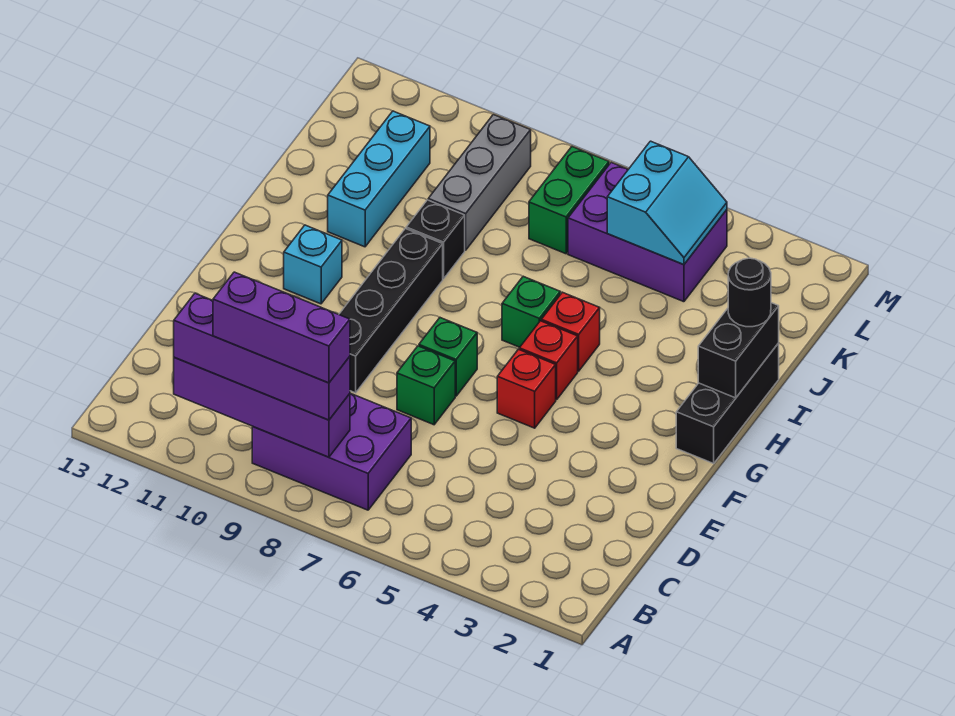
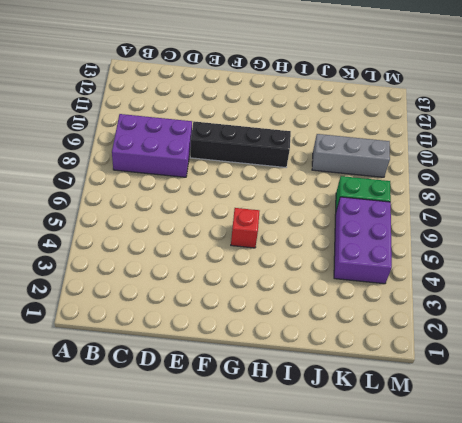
purple brick B8:D9 level 1 -> purple brick B7:C9 level 1
none -> green brick E7 level 1
none -> red brick F5 level 1
none -> green brick F7 level 1

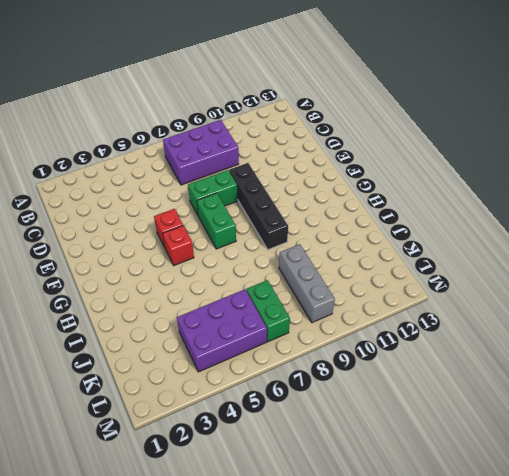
green brick E7:E8 level 1 -> green brick E7 level 1
green brick F7:G7 level 1 -> green brick F7 level 1
none -> black brick G1:I1 level 1
none -> cyan brick G11 level 1
none -> red brick H5 level 1

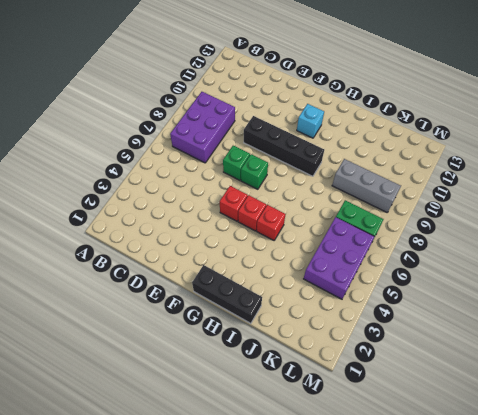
none -> green brick H6 level 1
none -> black brick I9 level 1
none -> cyan brick I11:K11 level 1

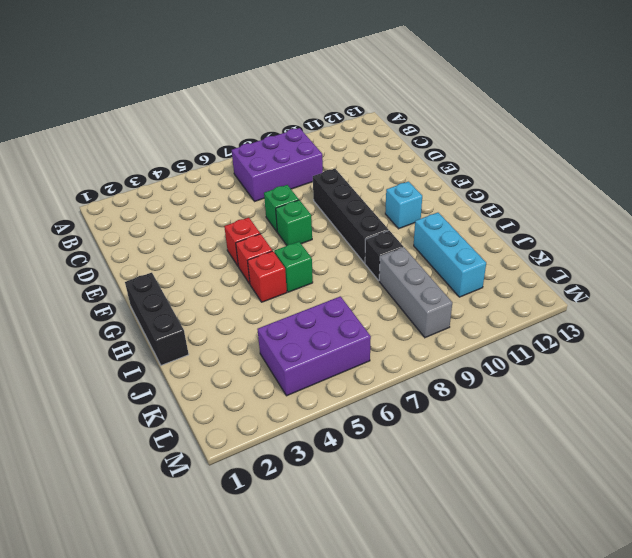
none -> green brick K7:L7 level 1
none -> purple brick B8:B11 level 2
none -> black brick H1:I1 level 2

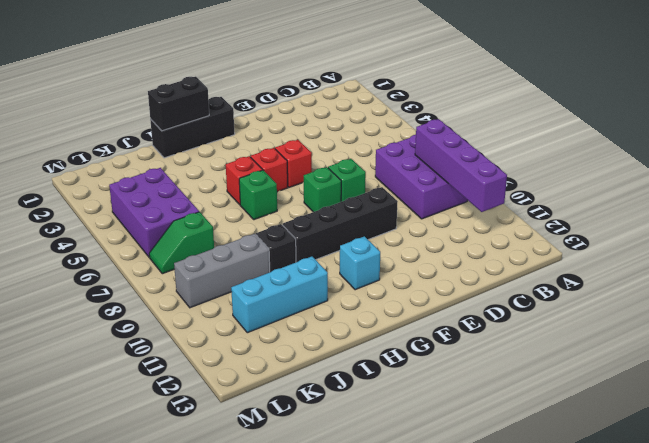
green slope K7:L7 level 1 top K -> green brick K7:L7 level 1
none -> cyan slope K4:L5 level 2 top 5
none -> purple brick B8:B11 level 3
none -> black round brick I1 level 3

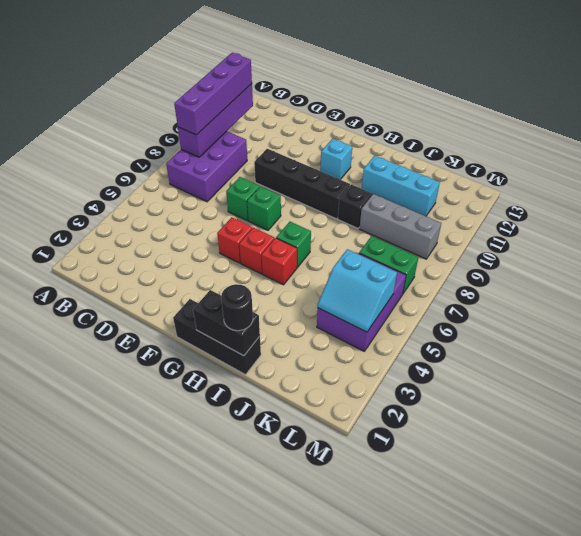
none -> purple brick B8:B10 level 4

